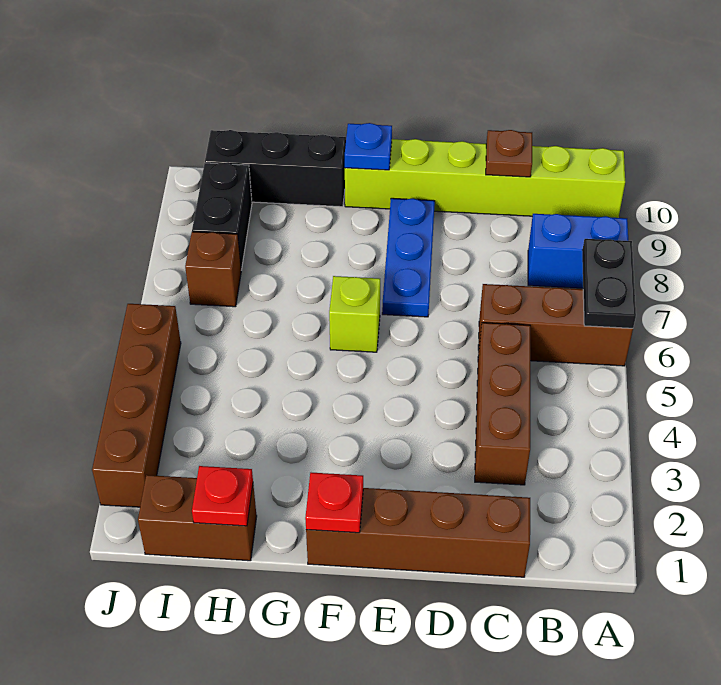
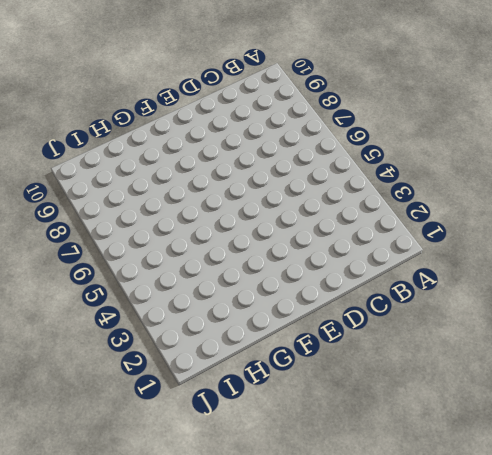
none -> brown brick A6:C6 level 1
none -> blue brick A8:B8 level 1
none -> lime brick A10:F10 level 1

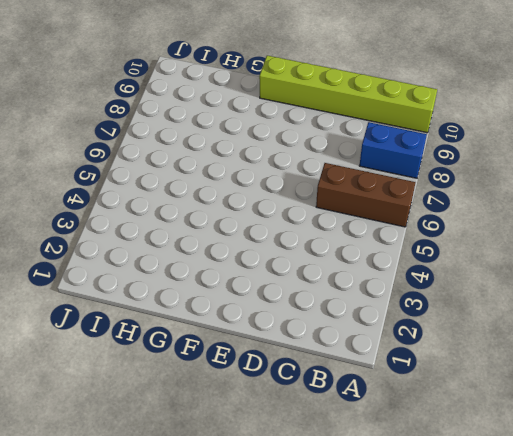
none -> brown brick C1:F1 level 1
none -> brown brick C3:C5 level 1
none -> blue plate E7:E9 level 1

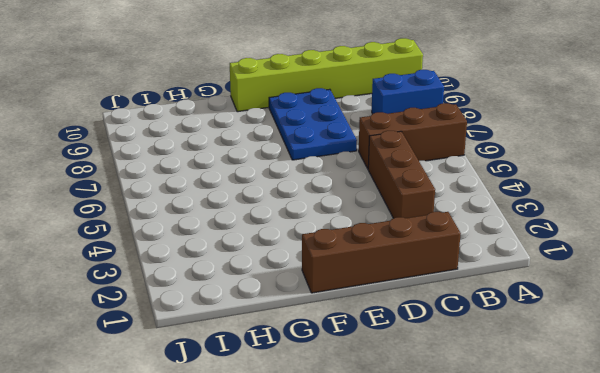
blue plate D7:E9 level 1 -> blue plate E7:E9 level 1
none -> lime brick F6 level 1
none -> black brick G10:I10 level 1
none -> brown brick H1:I1 level 1

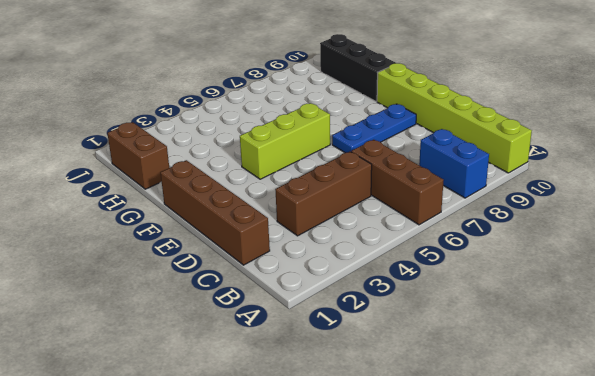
lime brick F4:F6 level 1 -> lime brick F6 level 1
none -> brown brick I7 level 1
none -> black brick I8:I9 level 1
none -> brown brick J2:J5 level 1

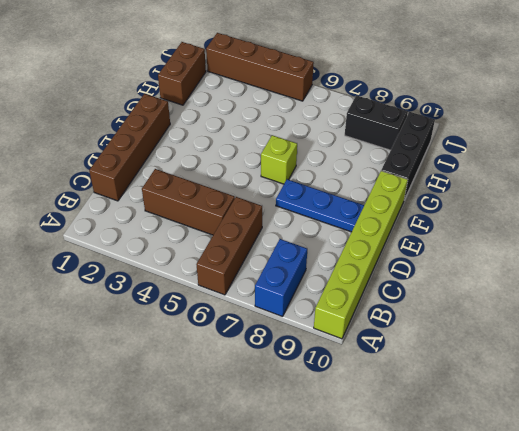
none -> brown brick I7 level 1
none -> black plate A6:A7 level 2
none -> brown plate C10 level 2

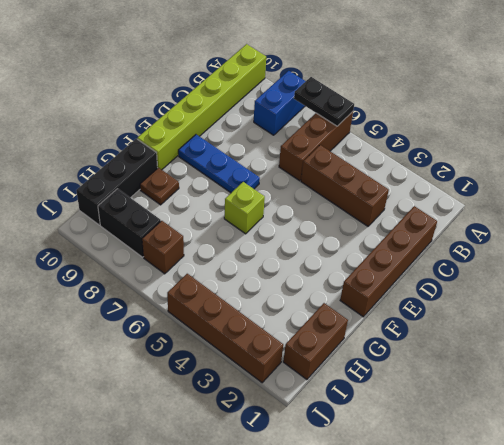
brown plate G9 level 1 -> brown plate C10 level 2
none -> red plate F1 level 2
none -> blue plate F10 level 2
none -> red plate H1 level 2

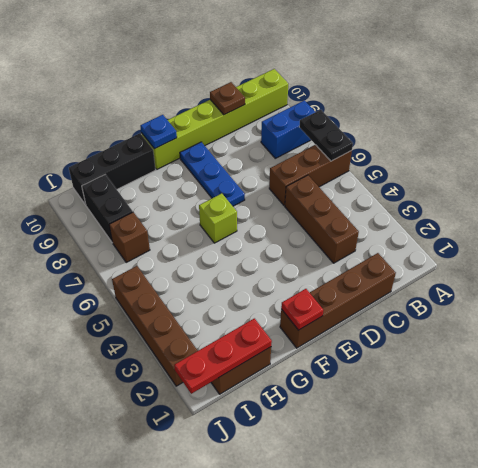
red plate H1:J1 level 2 -> red plate H1 level 2

